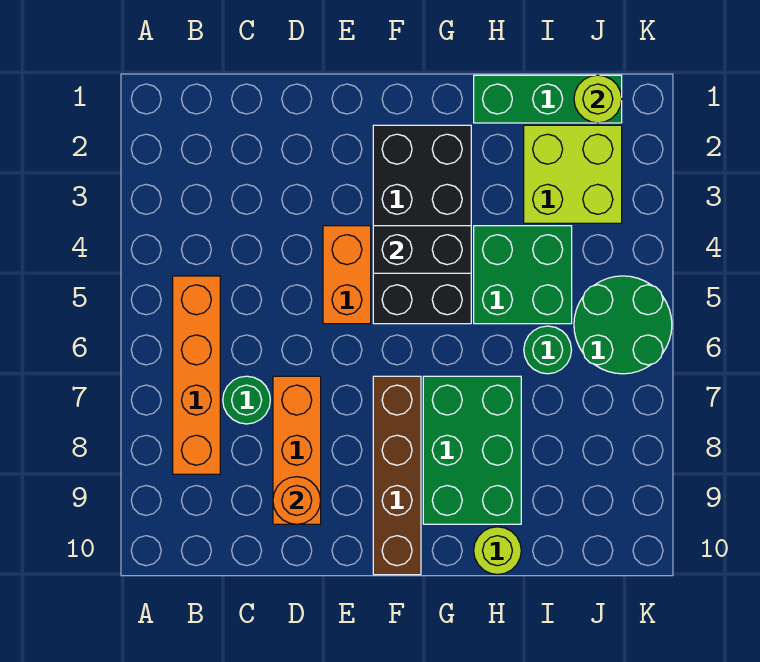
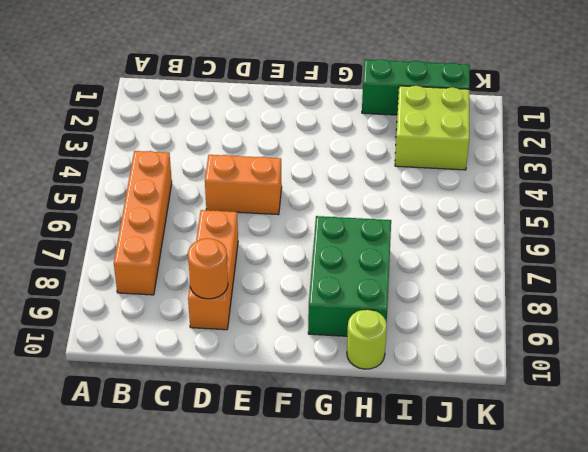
orange brick D5:E5 level 1 -> orange brick E4:E5 level 1
none -> green round brick C7 level 1
none -> black brick F2:G5 level 1
none -> brown brick F7:F10 level 1

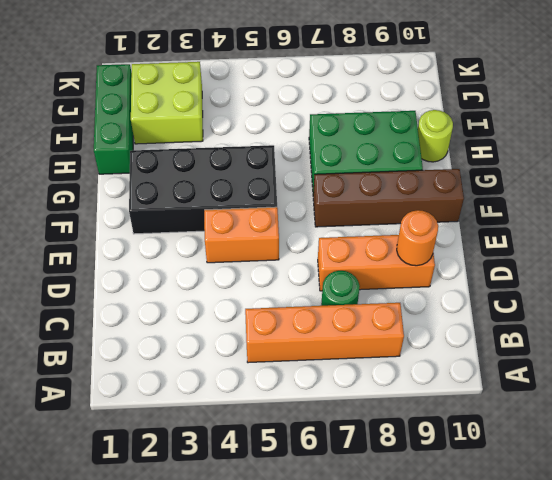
none -> green brick H4:I5 level 1
none -> green round brick I6 level 1
none -> green round brick J5:K6 level 1

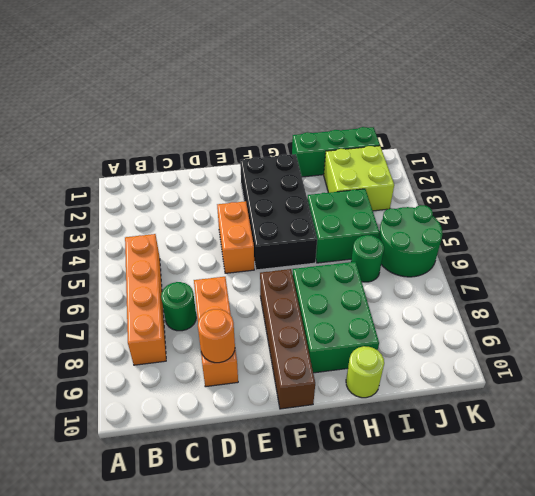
none -> black brick F4:G4 level 2
none -> lime round brick J1 level 2

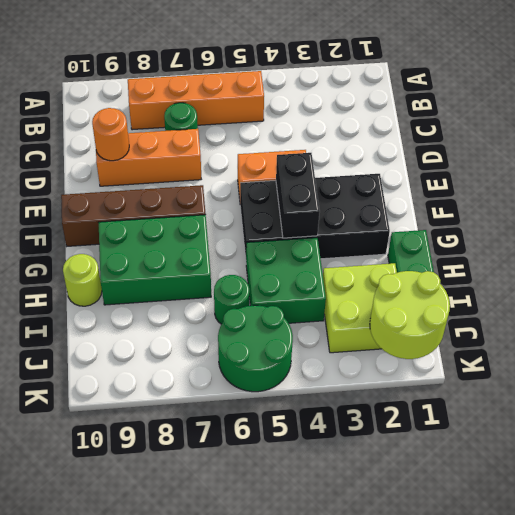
lime round brick J1:K2 level 2 -> lime round brick J1 level 2

